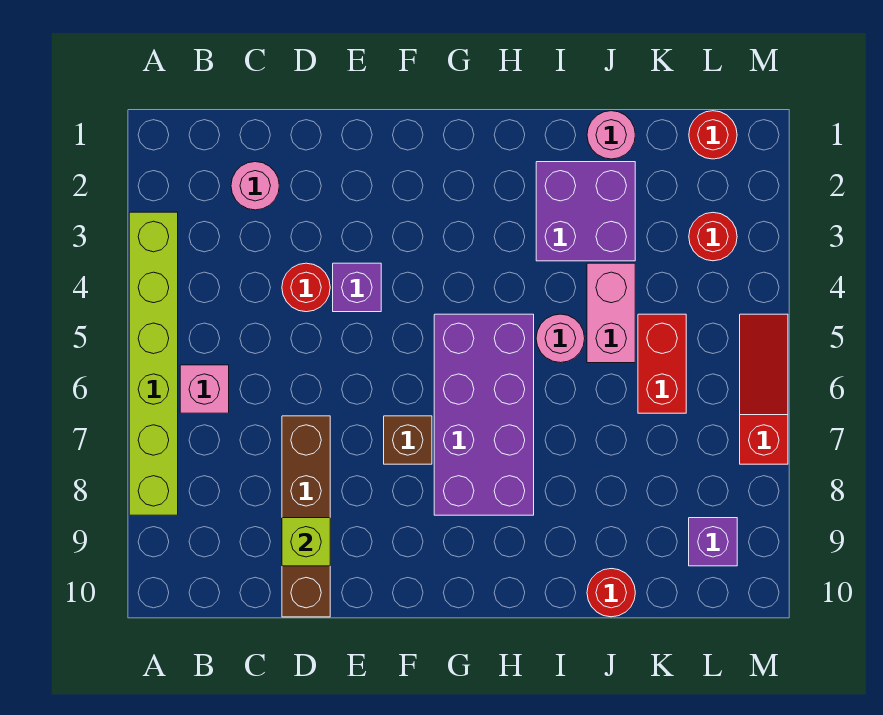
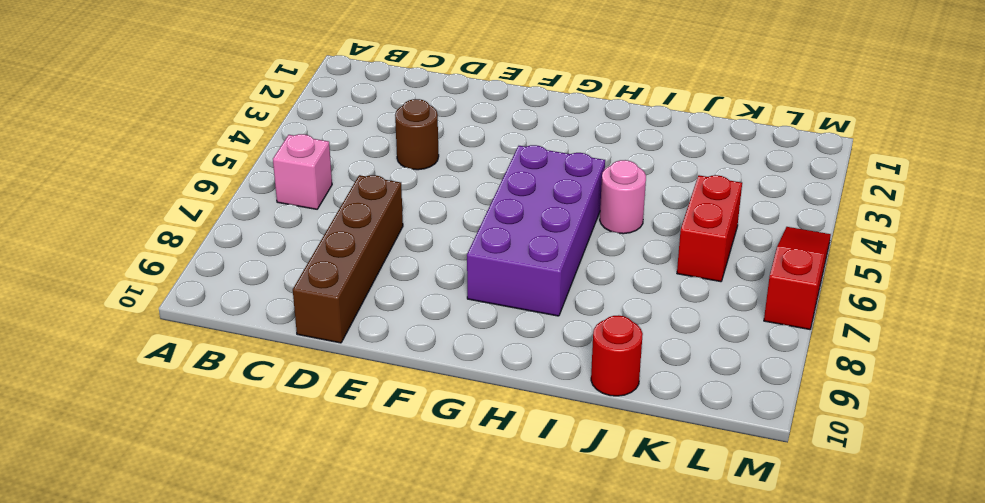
brown round brick D4 level 1 -> red round brick D4 level 1
none -> lime brick A3:A8 level 1
none -> pink round brick C2 level 1
none -> purple brick E4 level 1

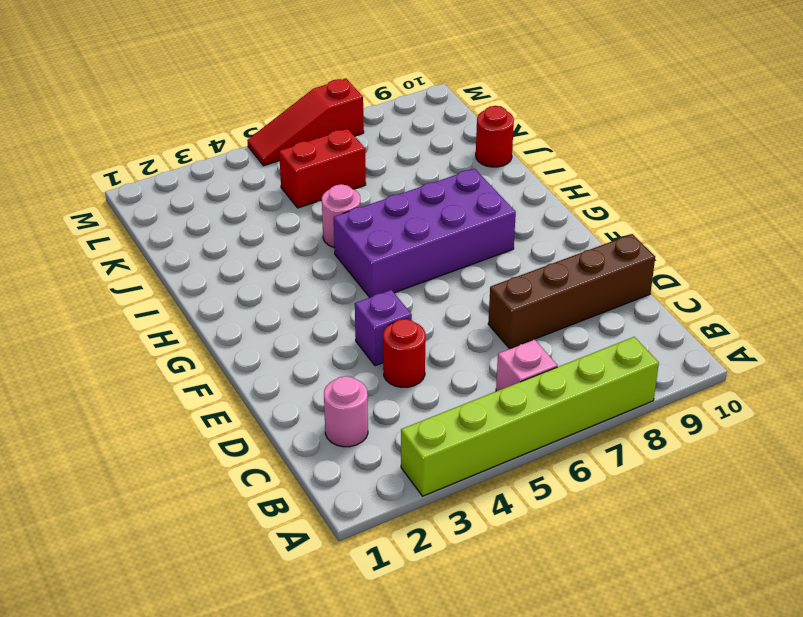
none -> brown brick F7 level 1
none -> purple brick I2:J3 level 1
none -> pink round brick J1 level 1

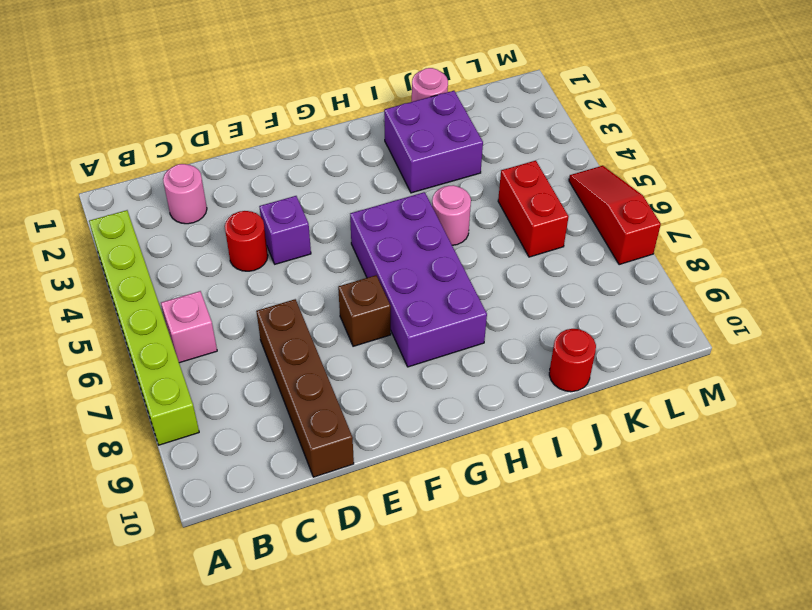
none -> pink brick J4:J5 level 1
none -> red round brick L1 level 1
none -> red round brick L3 level 1

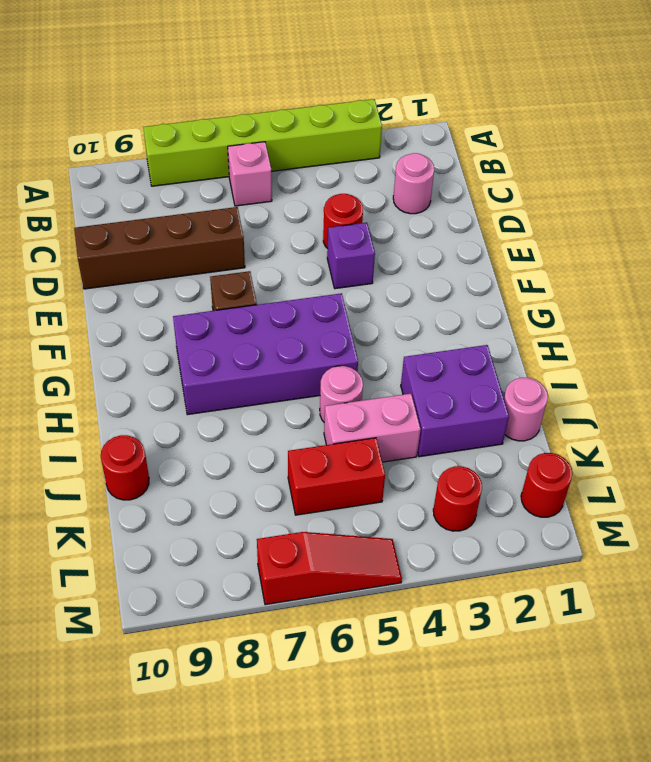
none -> purple brick L9 level 1
none -> lime brick D9 level 2

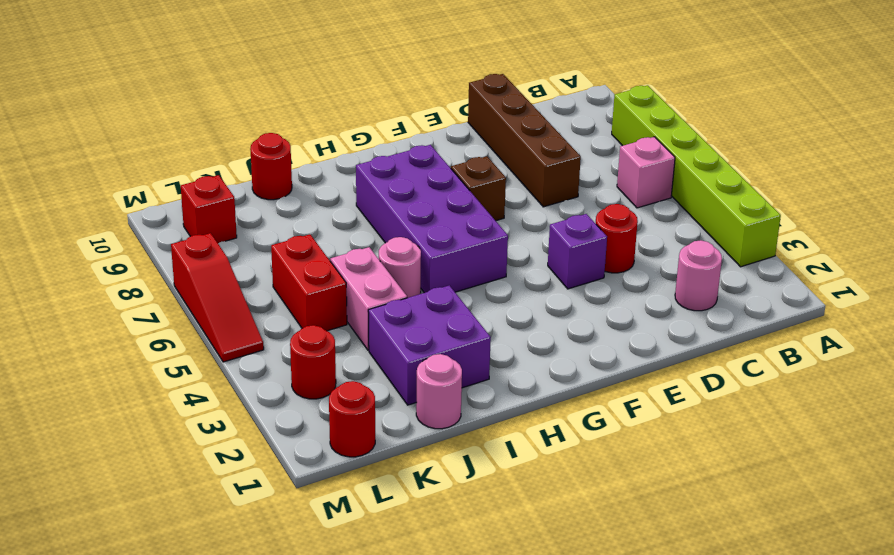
red brick L9 level 1 -> purple brick L9 level 1
none -> lime brick D9 level 2

